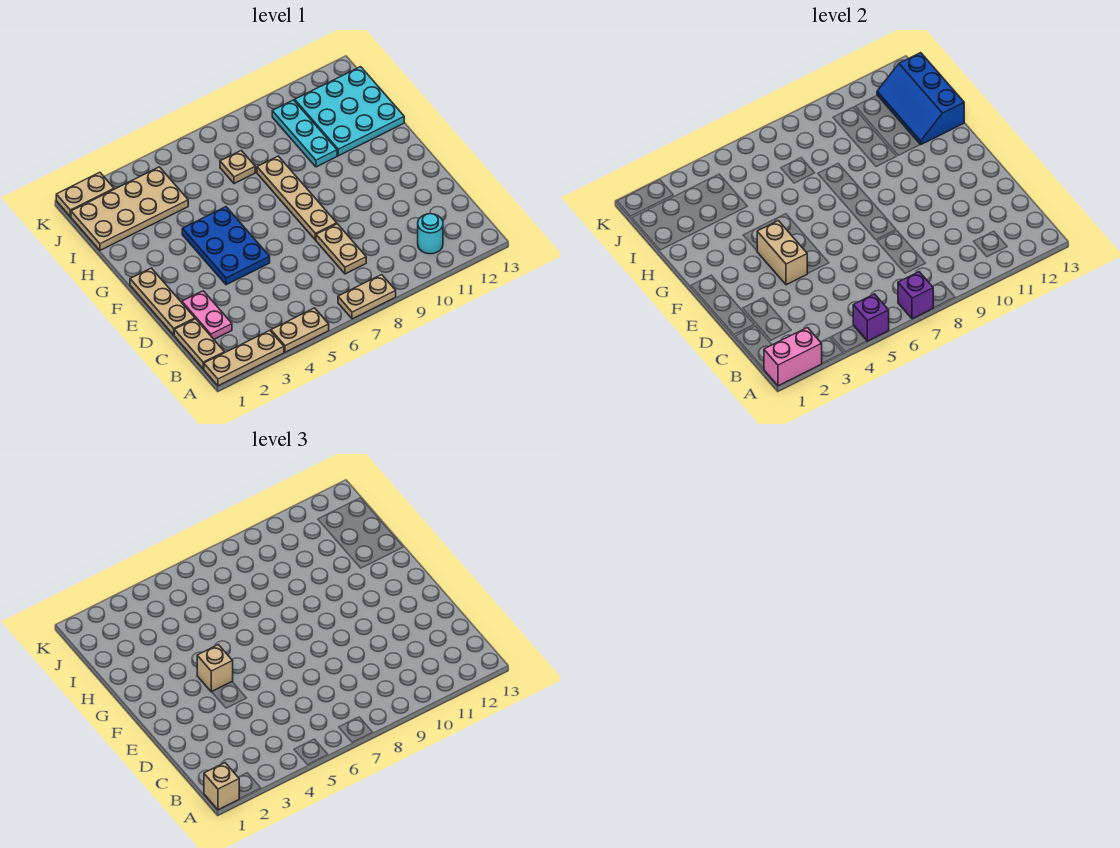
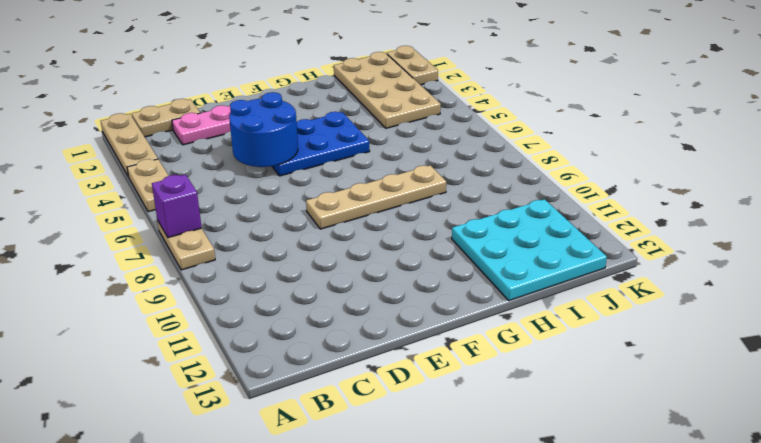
blue round brick D4:E5 level 2 -> tan brick E4:F4 level 2
none -> cyan round brick B11 level 1
none -> tan plate C8:D8 level 1
none -> tan plate D1:F1 level 1

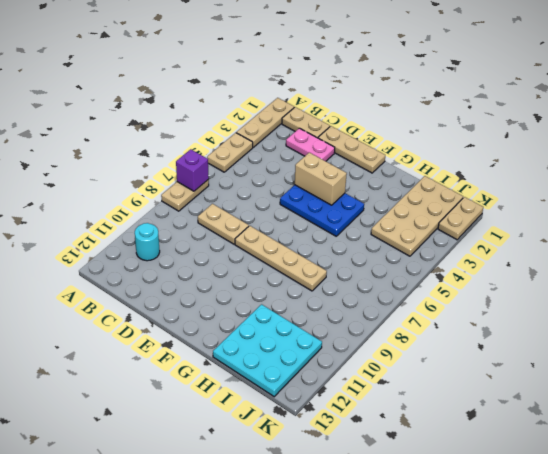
none -> cyan plate H10:J10 level 1
none -> tan plate I7 level 1
none -> pink brick A1:A2 level 2

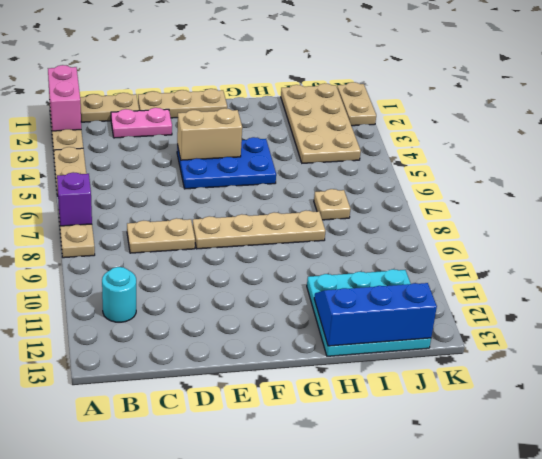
none -> cyan plate H10:J10 level 1
none -> purple brick A5 level 2
none -> tan brick A1 level 3

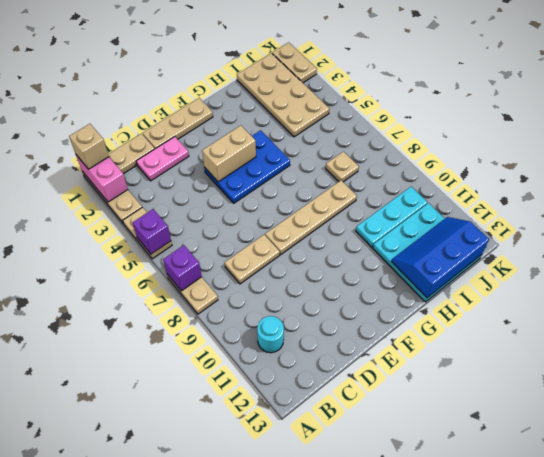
none -> tan brick F4 level 3

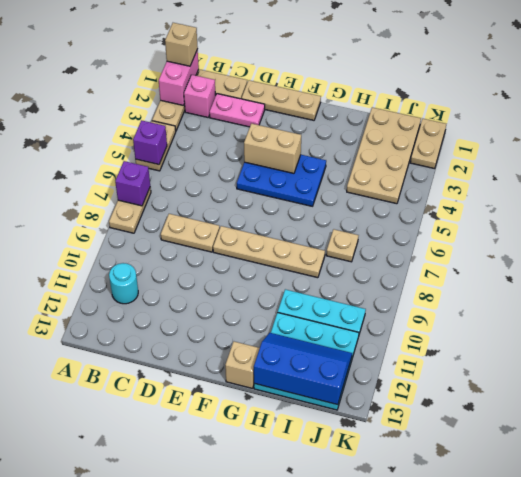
pink brick B2 level 1 -> none
tan brick G13 level 1 -> tan brick F4 level 3

